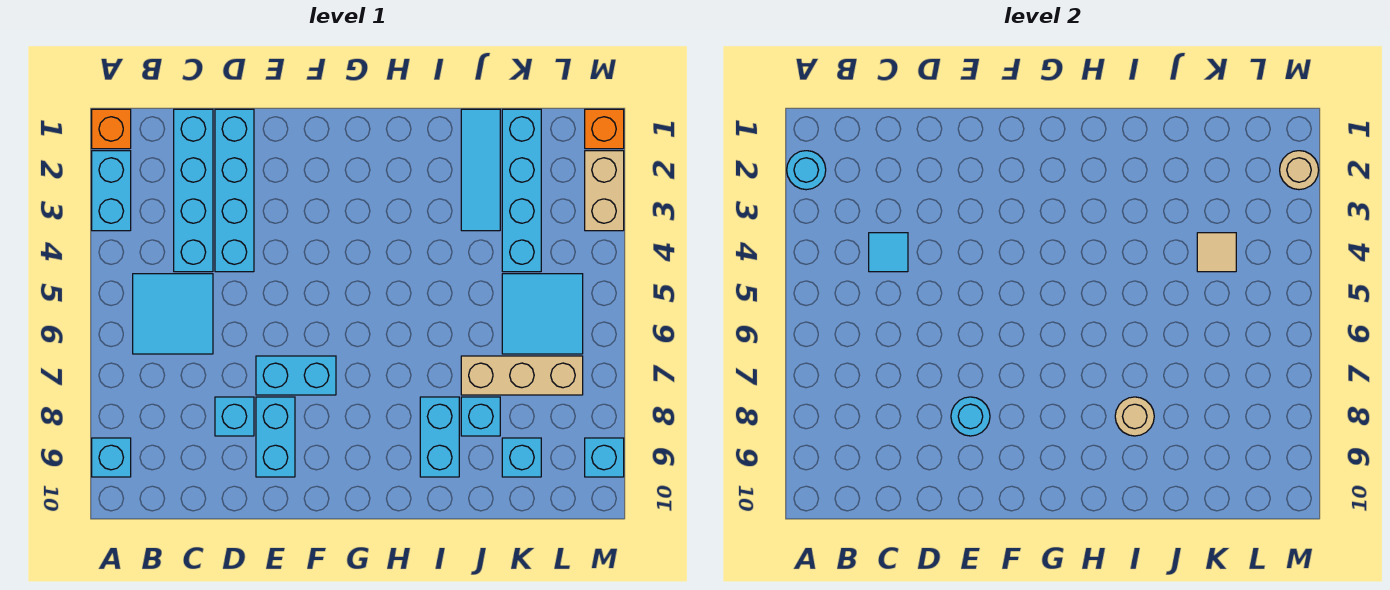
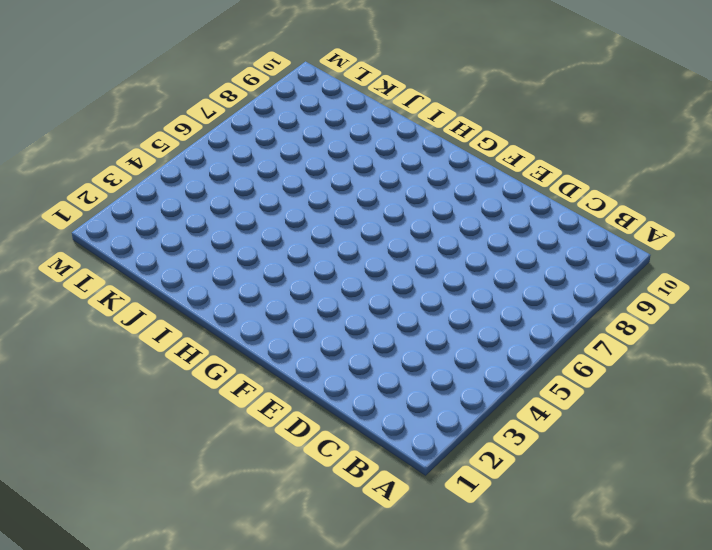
none -> orange brick A1 level 1
none -> cyan brick A2:A3 level 1
none -> cyan brick A9 level 1

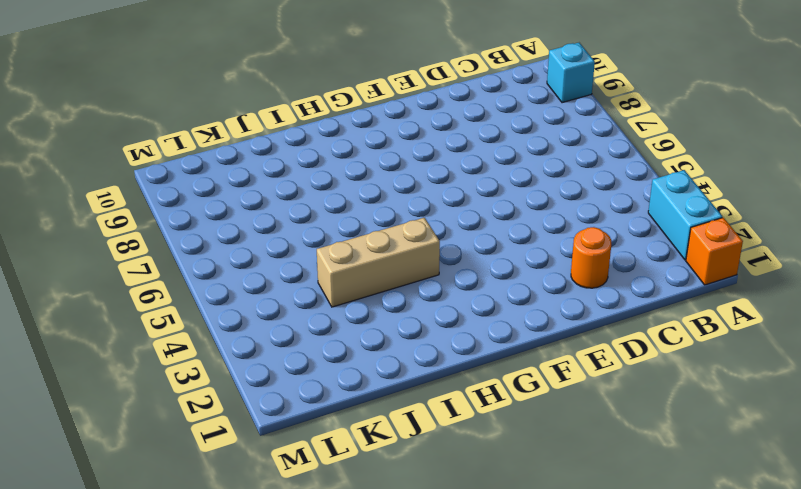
orange round brick D2 level 1 -> cyan brick D1:D4 level 1
tan brick H4:J4 level 1 -> tan brick J7:L7 level 1
none -> cyan tile B5:C6 level 1
none -> cyan brick C1:C4 level 1
none -> cyan brick D8 level 1

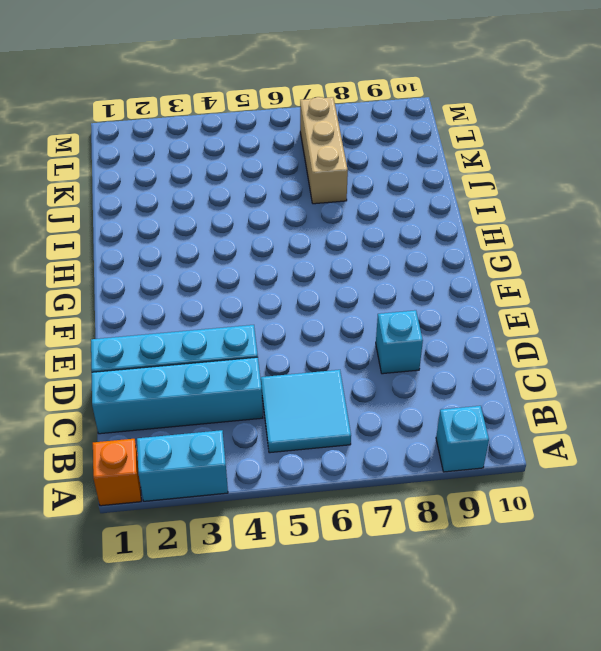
none -> cyan brick E7:F7 level 1
none -> cyan brick E8:E9 level 1
none -> cyan brick I8:I9 level 1

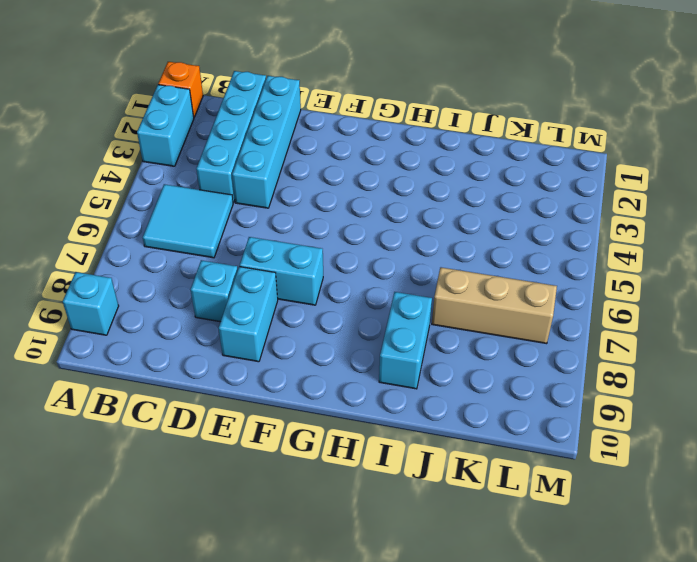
none -> cyan tile J1:J3 level 1
none -> cyan brick J8 level 1
none -> cyan brick K1:K4 level 1

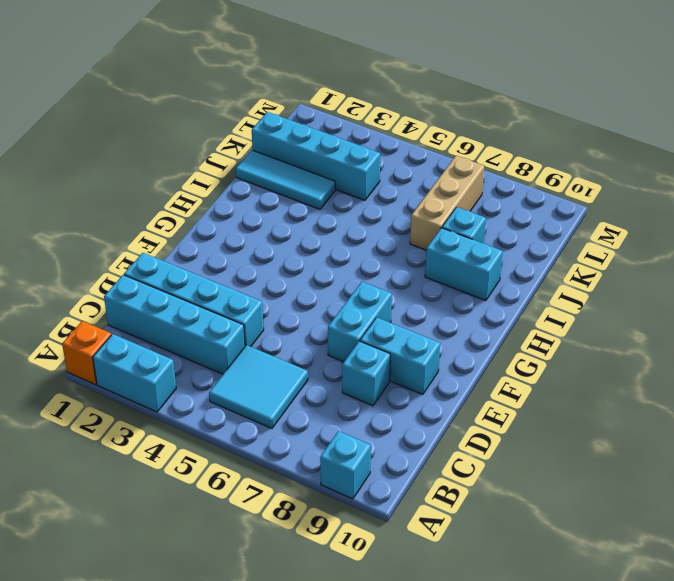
none -> cyan tile K5:L6 level 1
none -> cyan brick K9 level 1
none -> orange brick M1 level 1

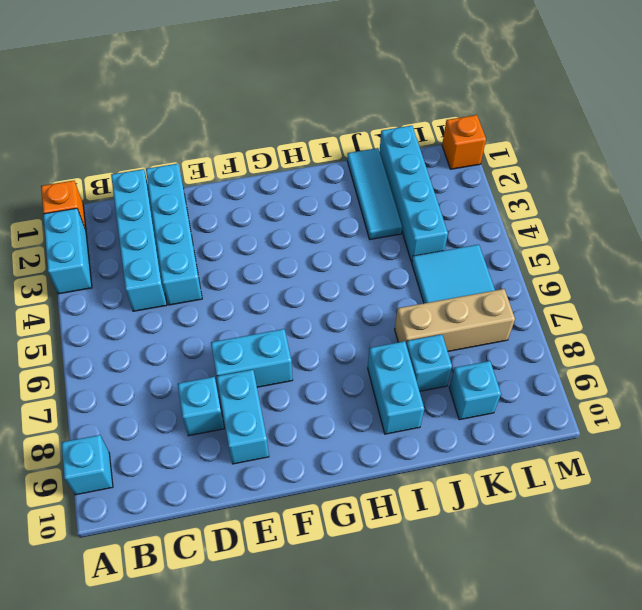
none -> cyan tile B5:C6 level 1
none -> tan brick M2:M3 level 1
none -> cyan brick M9 level 1

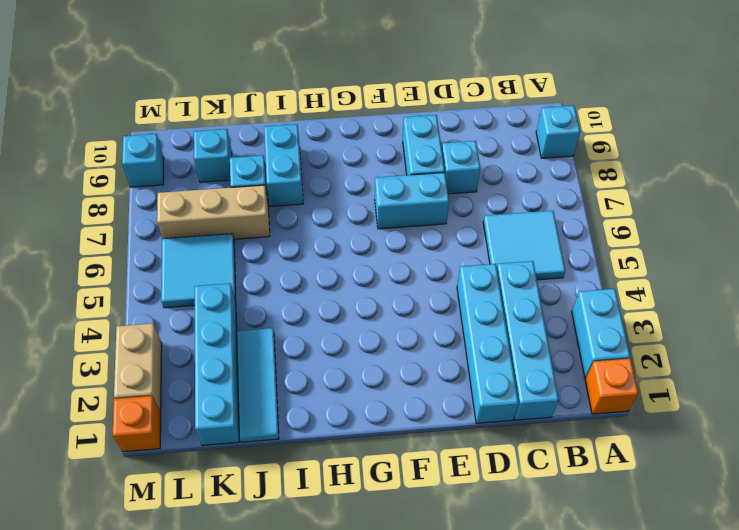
none -> cyan round brick A2 level 2
none -> cyan tile C4 level 2
none -> cyan round brick E8 level 2

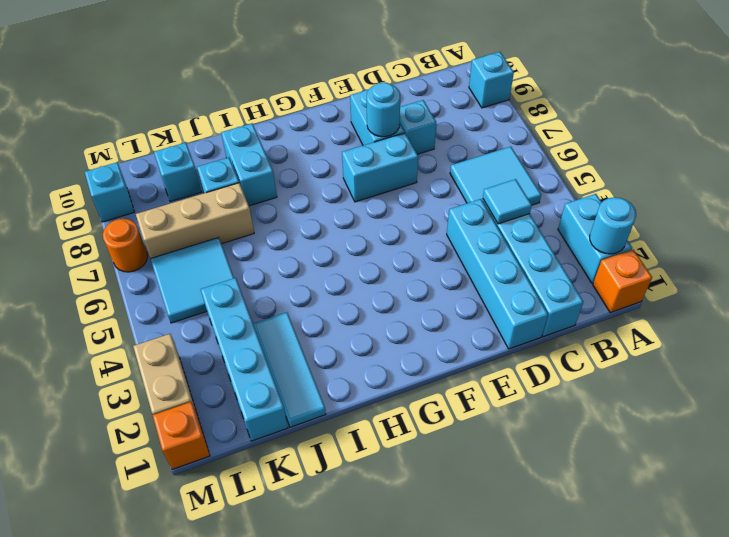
orange round brick M7 level 1 -> none
none -> tan round brick I8 level 2
none -> tan tile K4 level 2
none -> tan round brick M2 level 2

